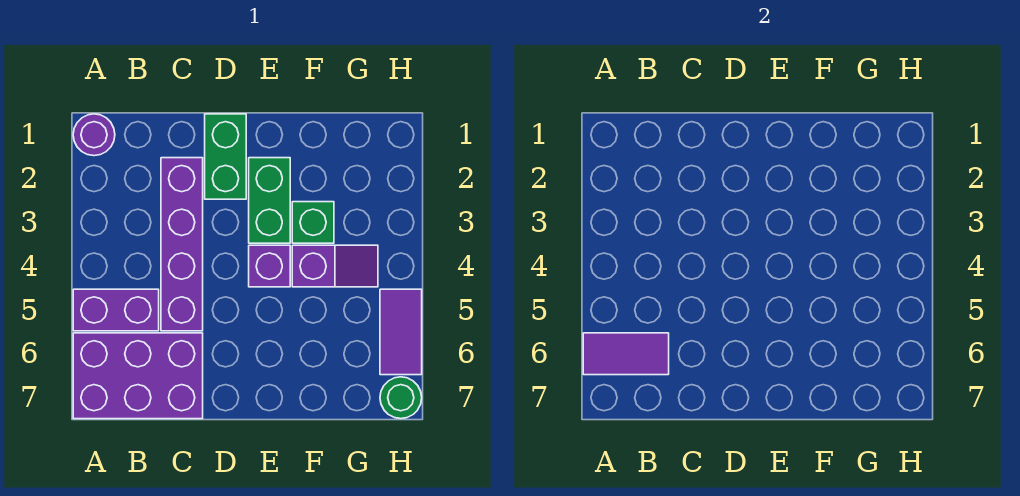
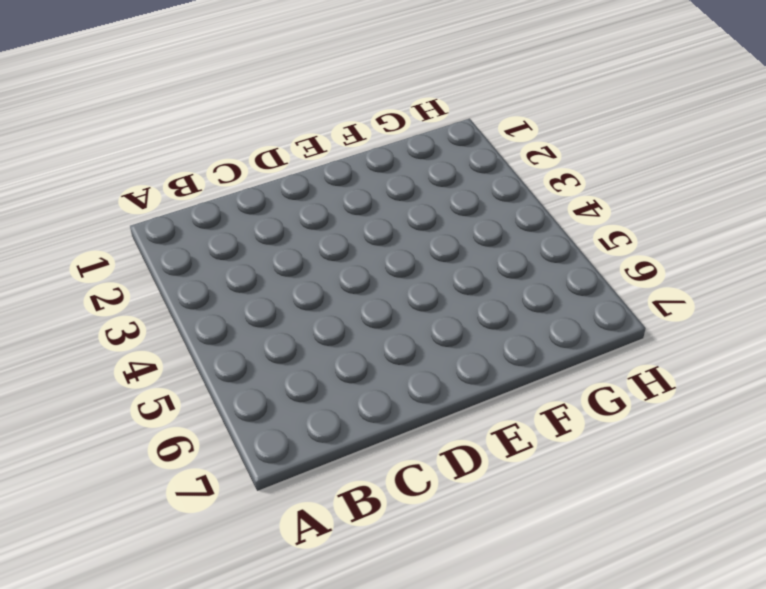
none -> purple round brick A1 level 1
none -> purple brick A5:B5 level 1
none -> purple brick A6:C7 level 1

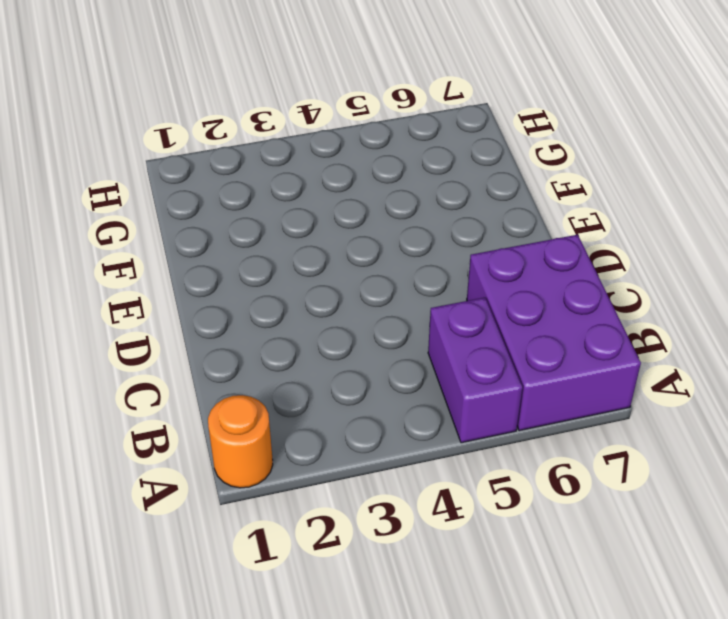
orange round brick A1 level 1 -> purple round brick A1 level 1
none -> purple brick C2:C5 level 1
none -> green brick D1:D2 level 1
none -> green brick E2:E3 level 1

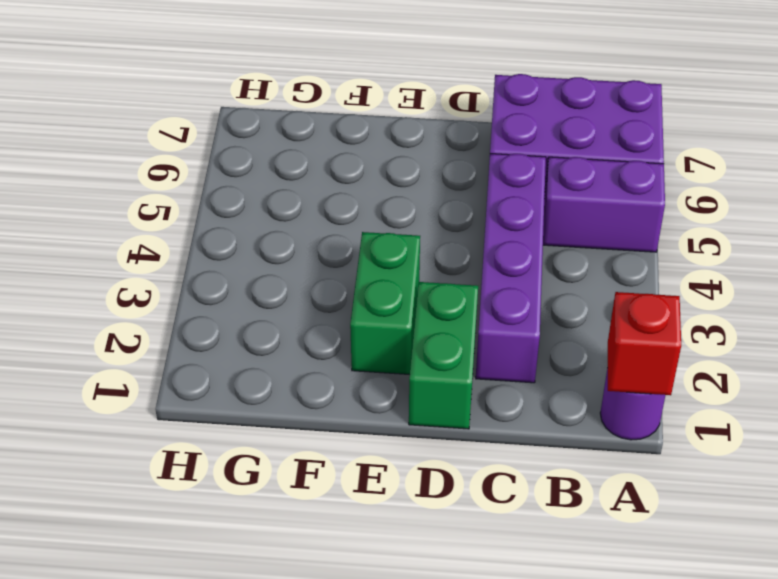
red brick A1 level 2 -> none
none -> purple brick E4 level 1
none -> green brick F3 level 1
none -> purple slope F4:G4 level 1 top F

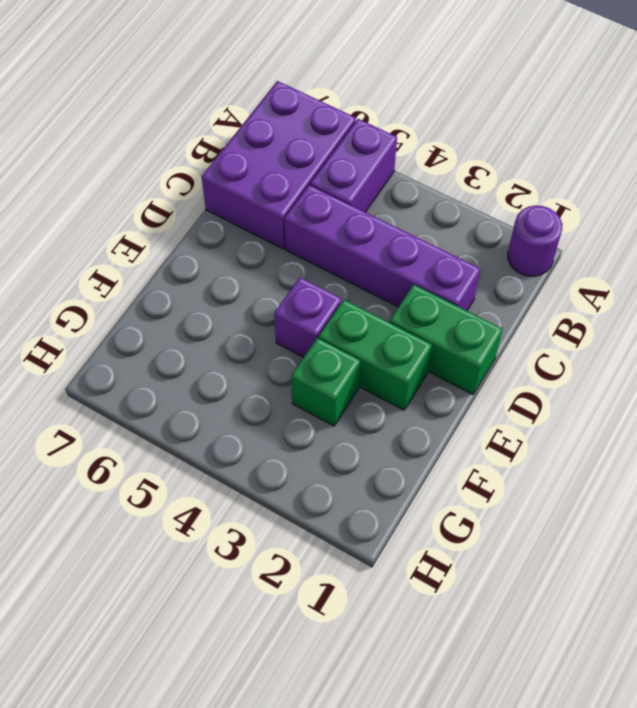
none -> purple slope F4:G4 level 1 top F
none -> purple tile H5:H6 level 1
none -> green round brick H7 level 1

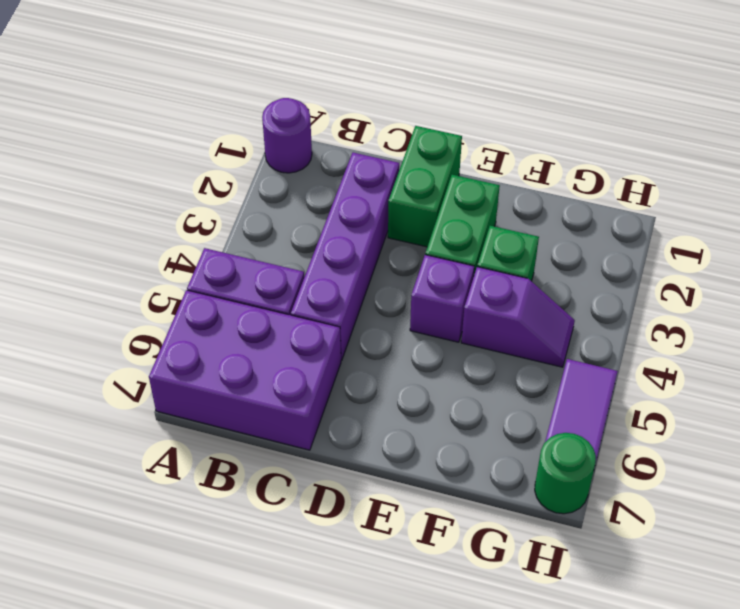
none -> purple tile A6:B6 level 2

